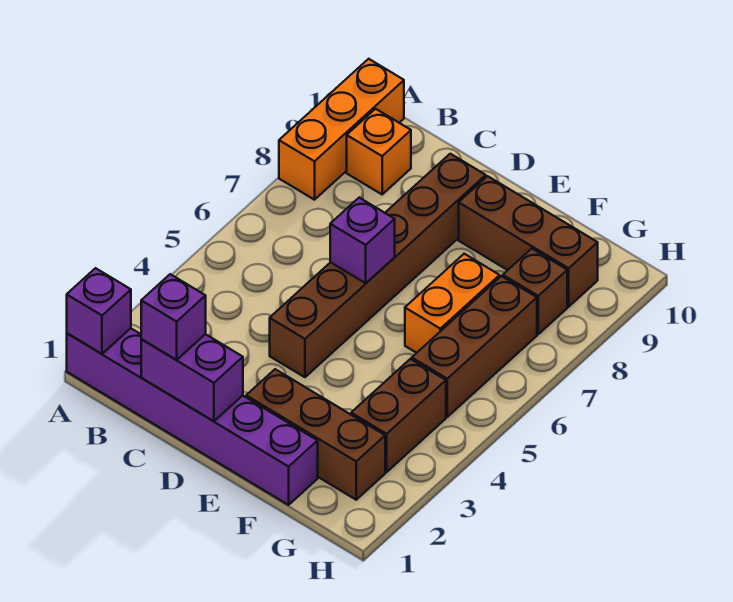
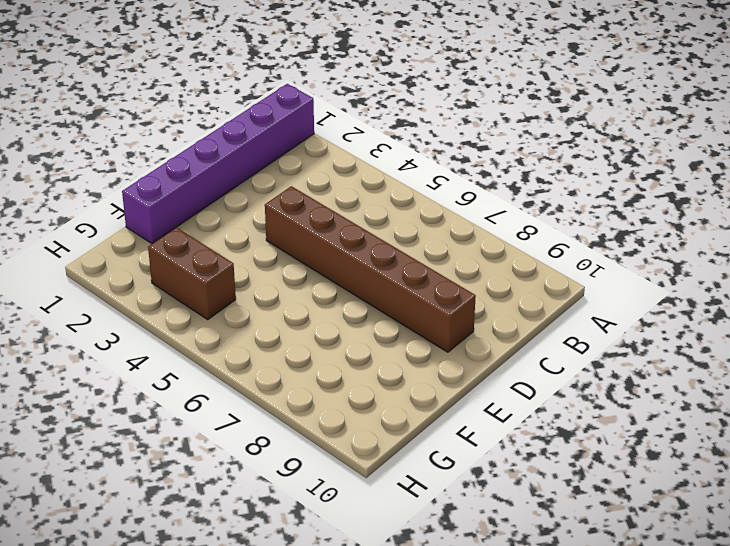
none -> orange brick A8:A10 level 1
none -> orange brick B9 level 1
none -> brown brick E2:G2 level 1

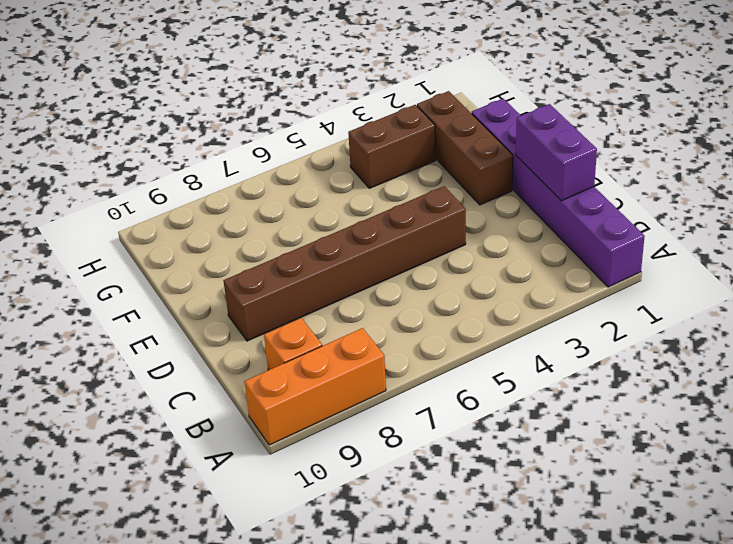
none -> brown brick E9:G9 level 1
none -> orange brick F6:F7 level 1
none -> brown brick G5:G7 level 1

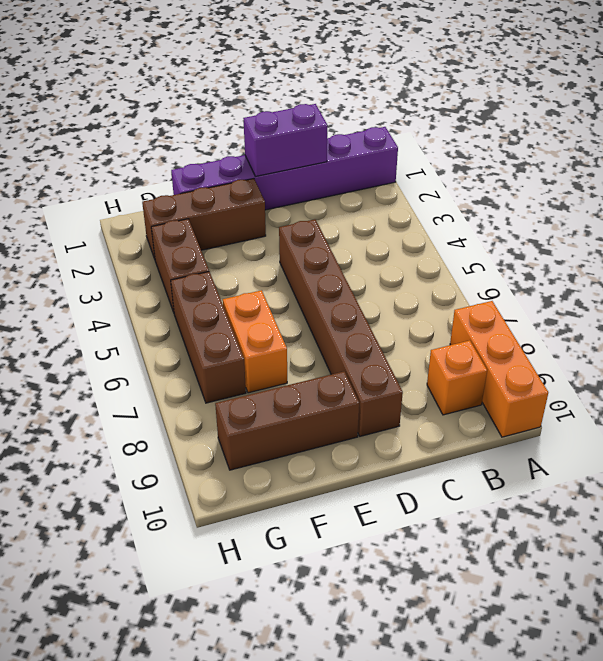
none -> brown brick G8 level 1
none -> purple brick A1 level 2
none -> purple brick D6 level 2

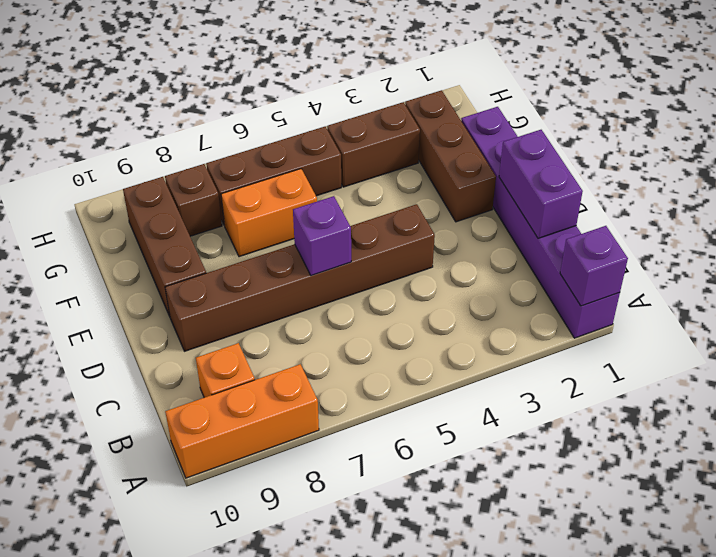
none -> purple brick C1 level 3

